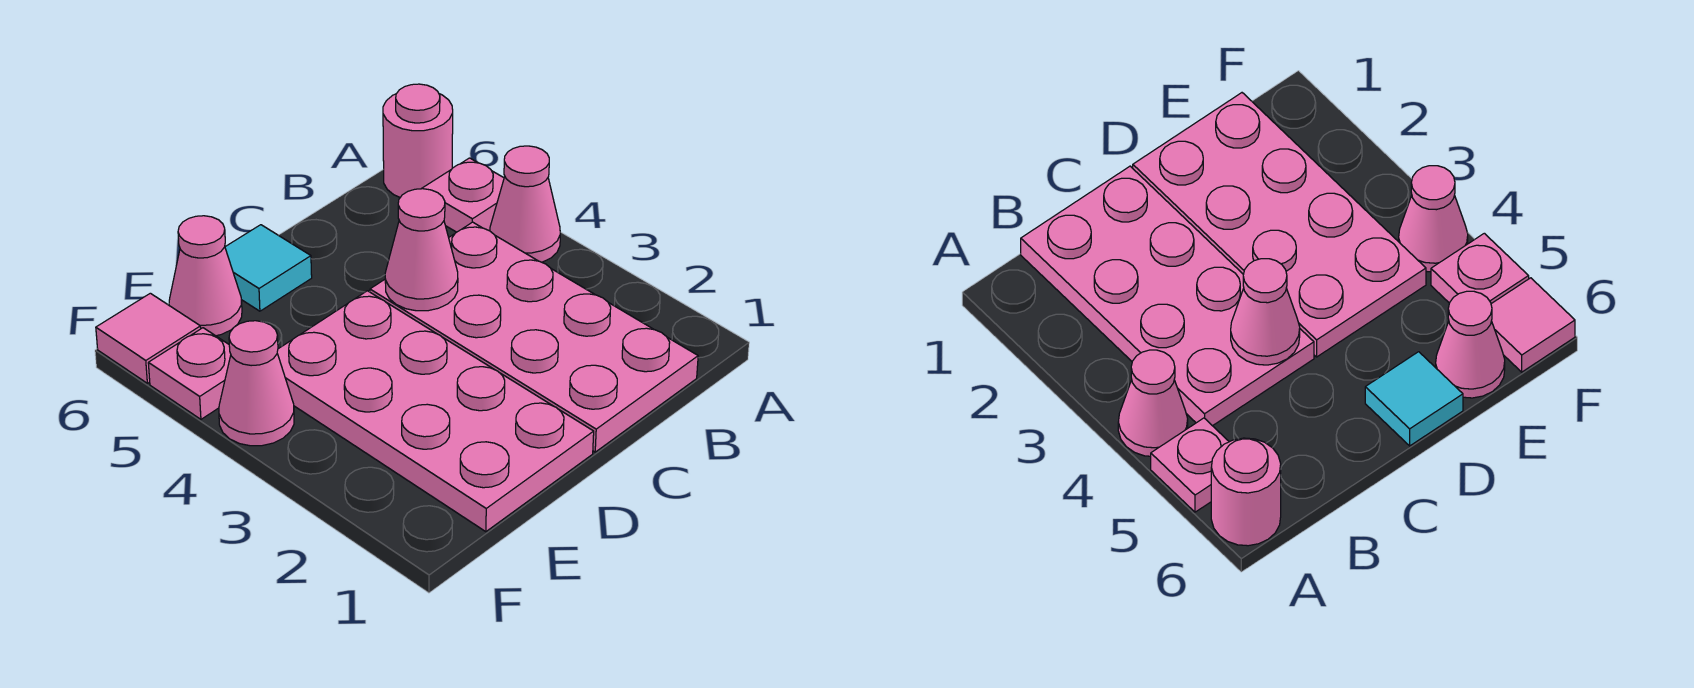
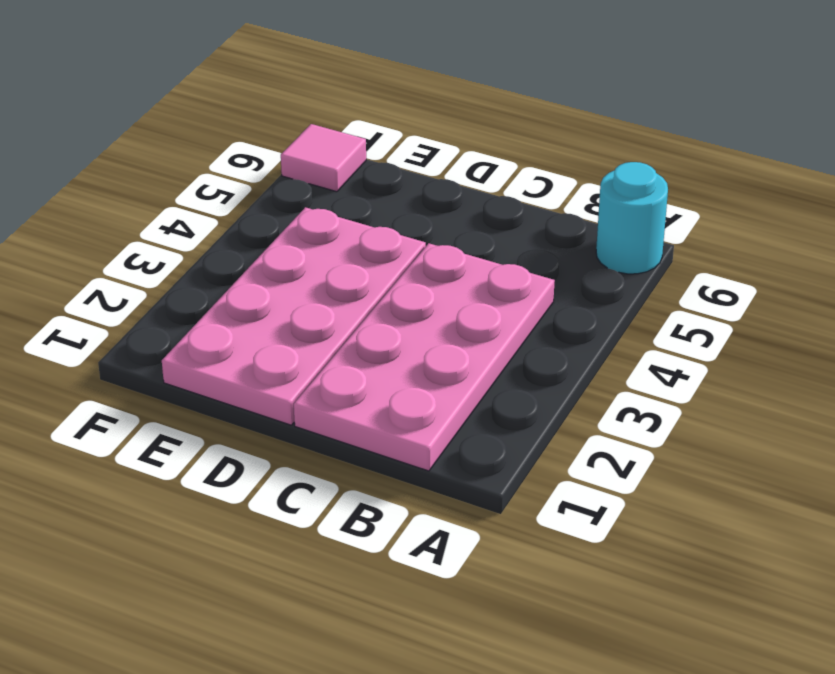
cyan round brick A6 level 1 -> pink round brick A6 level 1
none -> pink cone A4 level 1
none -> pink plate A5 level 1

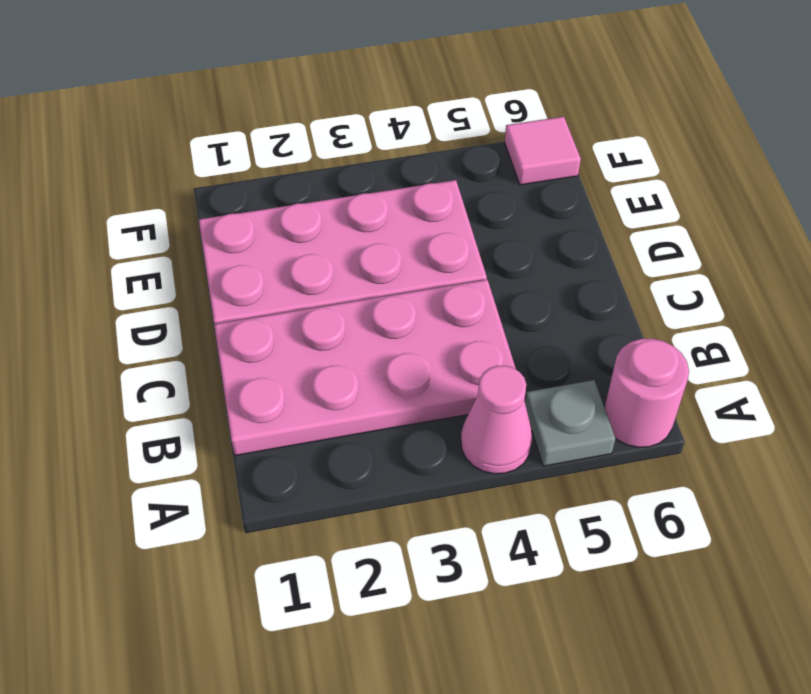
grey plate A5 level 1 -> pink plate A5 level 1
none -> cyan tile D6 level 1
none -> pink cone E6 level 1

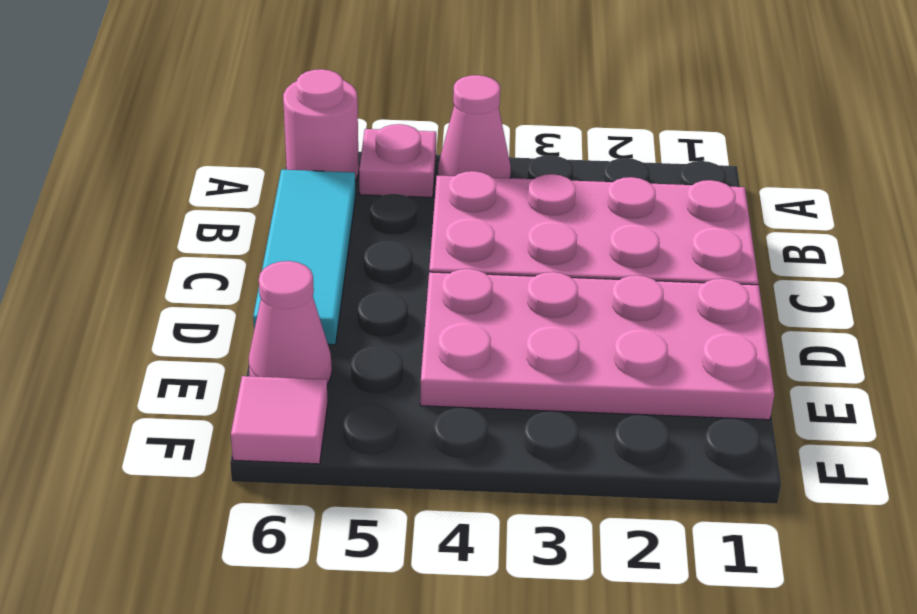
cyan tile B6:D6 level 1 -> cyan tile D6 level 1
none -> pink cone F4 level 1
none -> pink plate F5 level 1

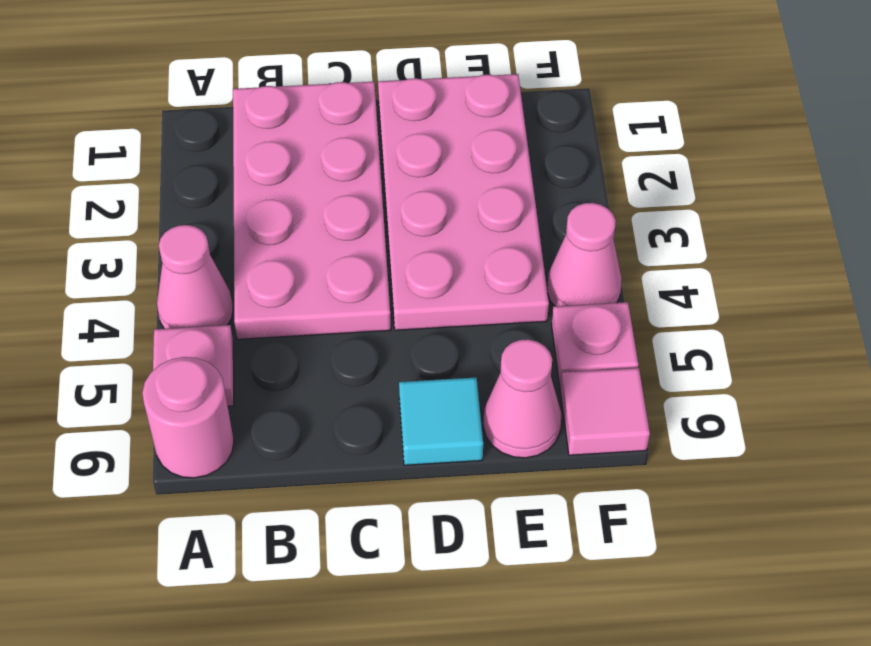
none -> pink cone C4 level 2

